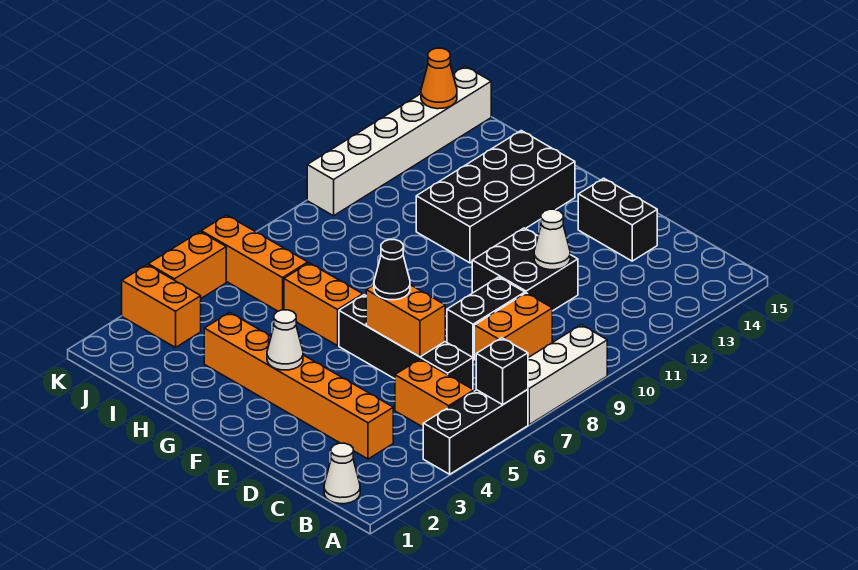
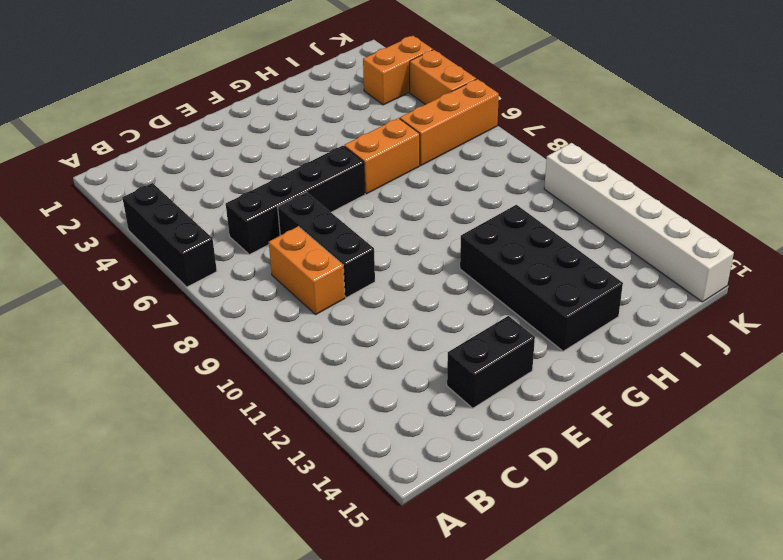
black brick D7:D9 level 1 -> black brick D8:D9 level 1
none -> white brick A7:A9 level 1
none -> white cone B1 level 1
none -> orange brick B5:C5 level 1

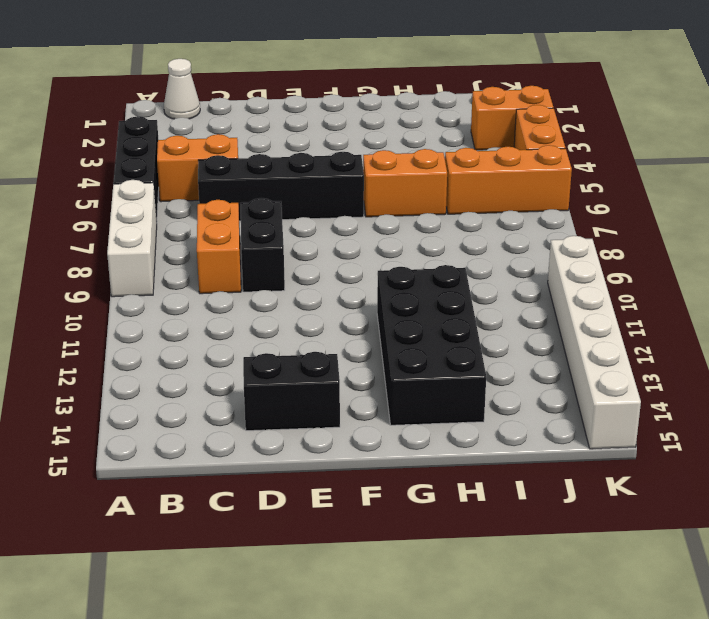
none -> orange brick C3:H3 level 1
none -> black brick D10:E11 level 1
none -> black brick A6 level 2

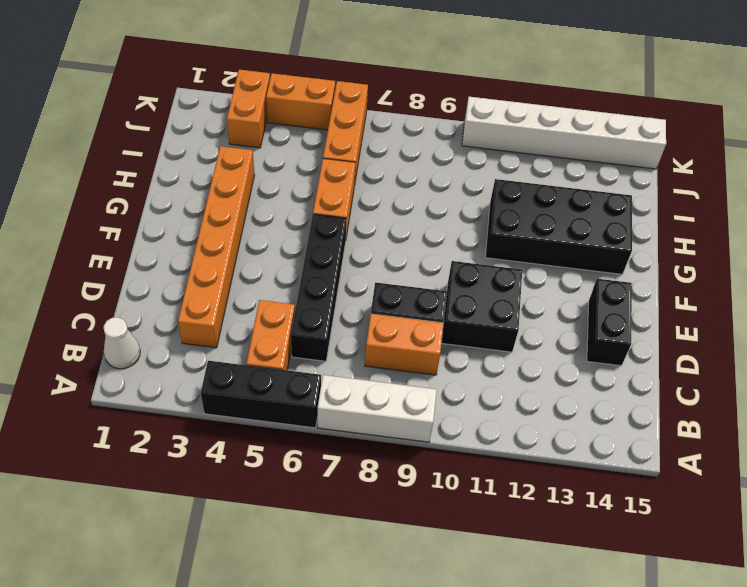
none -> black brick A6 level 2
none -> orange brick D6:E6 level 2
none -> white cone D11 level 2

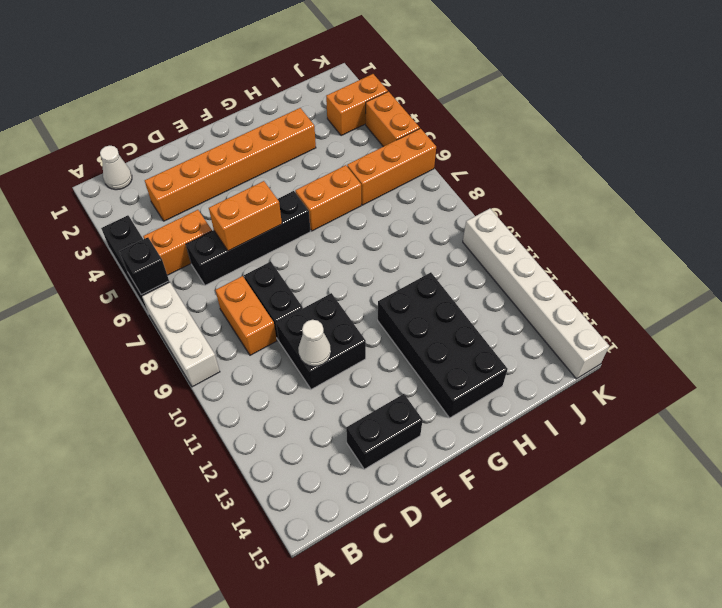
none -> white cone F3 level 2
none -> orange cone K14 level 2
none -> black cone E6 level 3

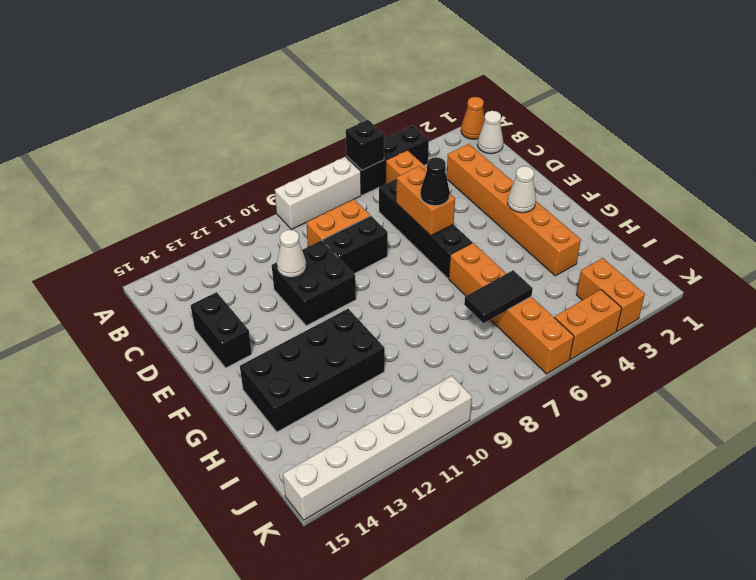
orange cone A1 level 1 -> orange cone K14 level 2
black tile I6:I7 level 2 -> none

